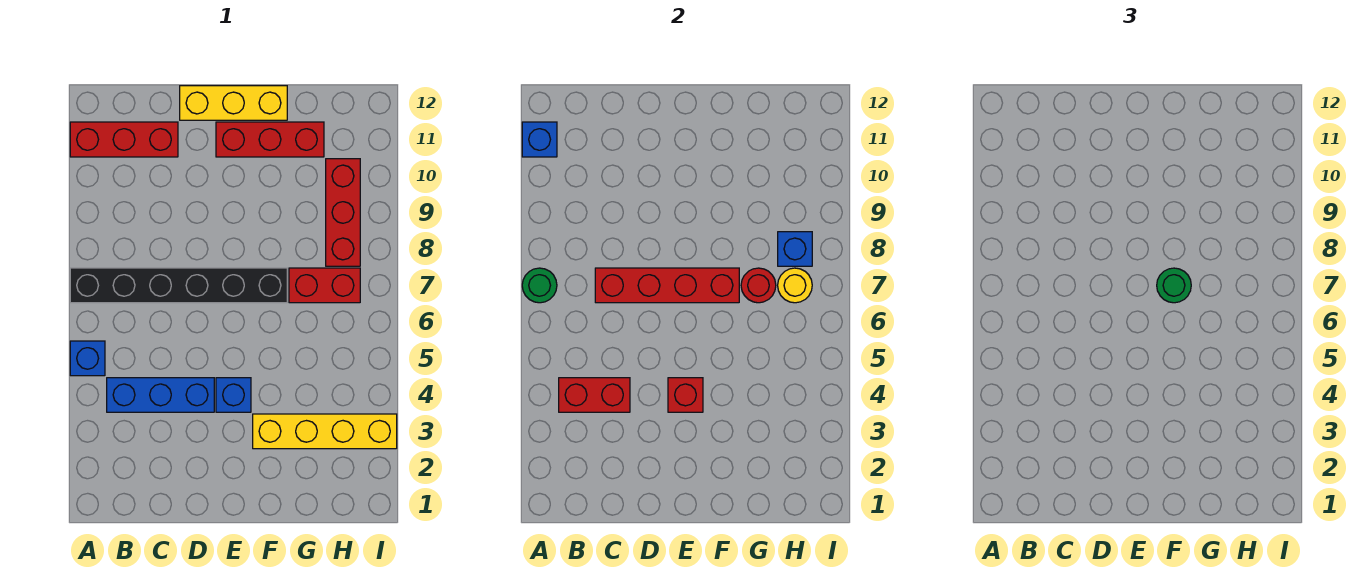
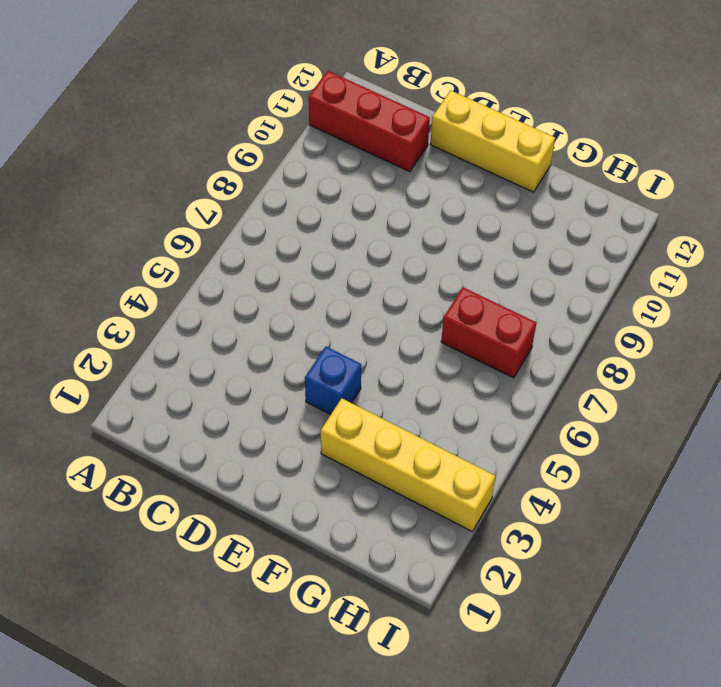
none -> blue brick A5 level 1
none -> black brick A7:F7 level 1
none -> blue brick B4:D4 level 1

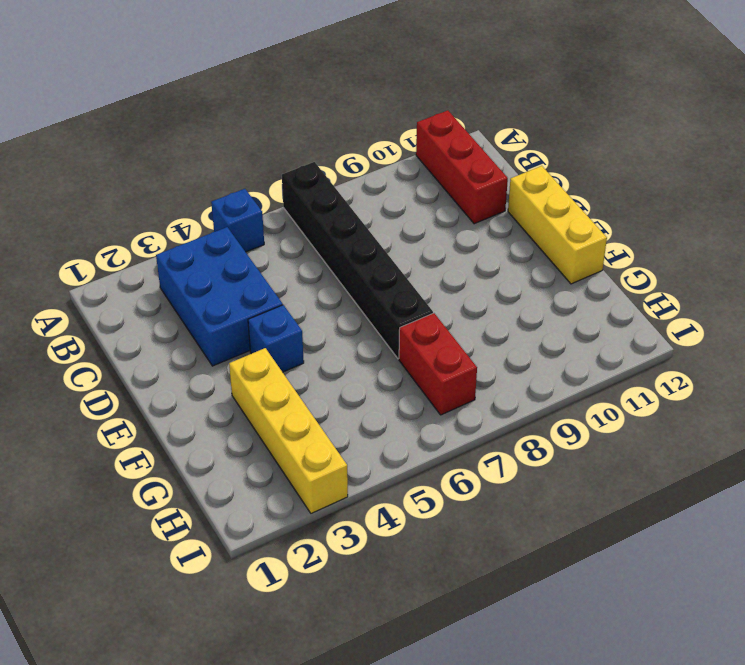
blue brick B3:D4 level 1 -> blue brick B4:D4 level 1
none -> red brick E11:G11 level 1
none -> red brick H8:H10 level 1
none -> green round brick A7 level 2

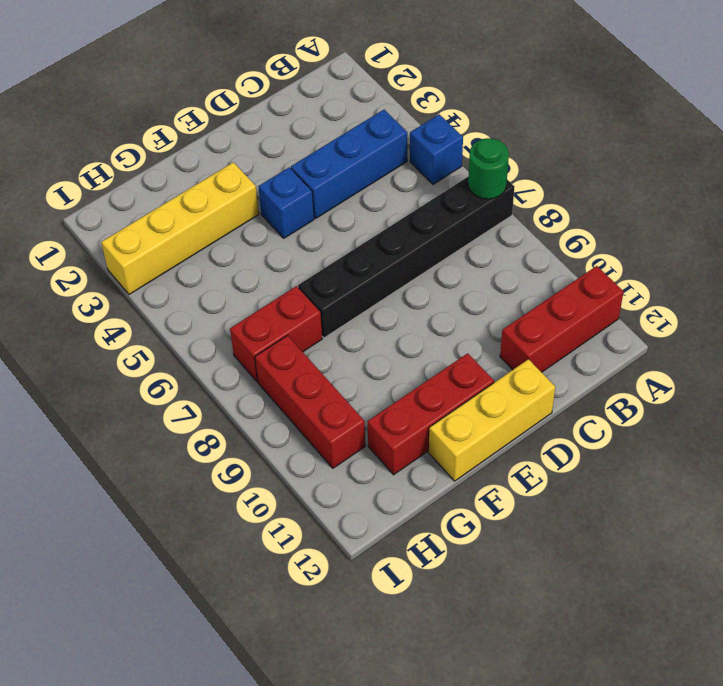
none -> blue brick A11 level 2
none -> red brick B4:C4 level 2
none -> red brick C7:F7 level 2

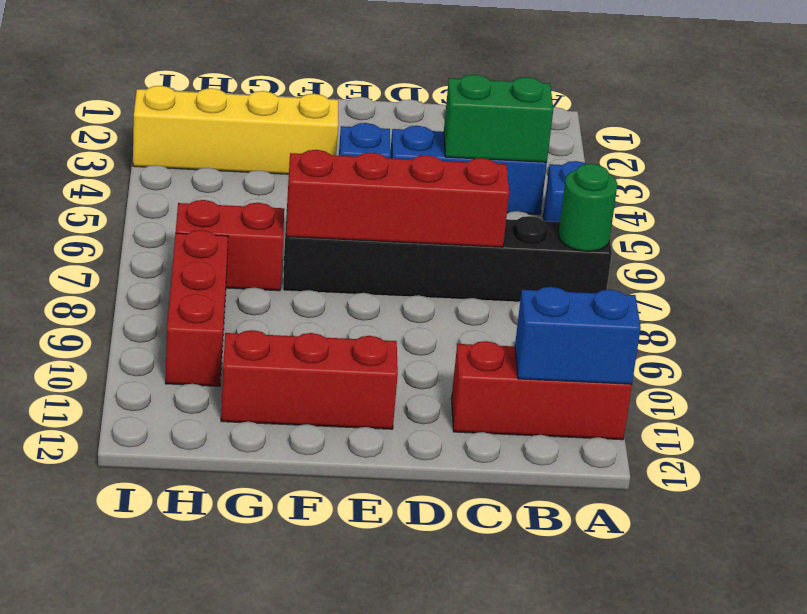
blue brick A11:B11 level 2 -> blue brick A11 level 2
green brick B4:C4 level 2 -> red brick B4:C4 level 2
none -> yellow brick D12:F12 level 1
none -> red brick E4 level 2
none -> red round brick G7 level 2

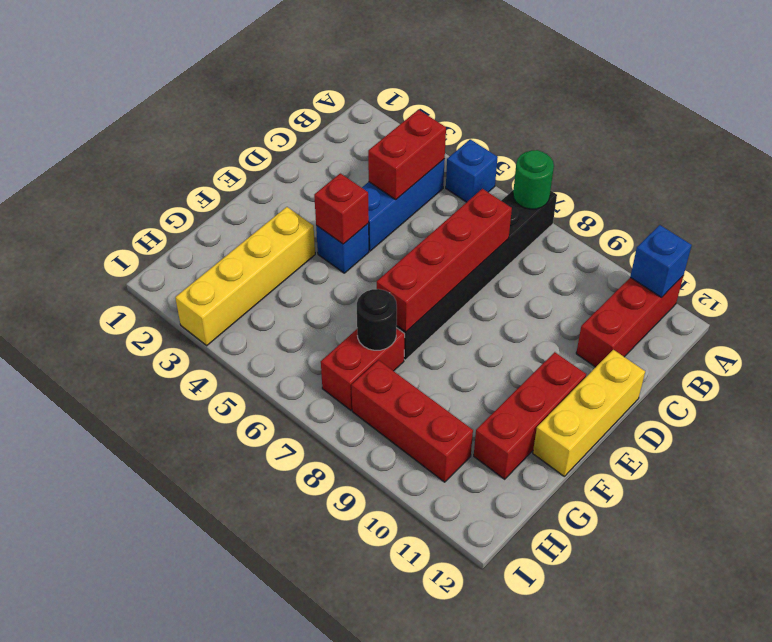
black round brick G7 level 2 -> red round brick G7 level 2
none -> yellow round brick H7 level 2
none -> blue brick H8 level 2
none -> green round brick F7 level 3

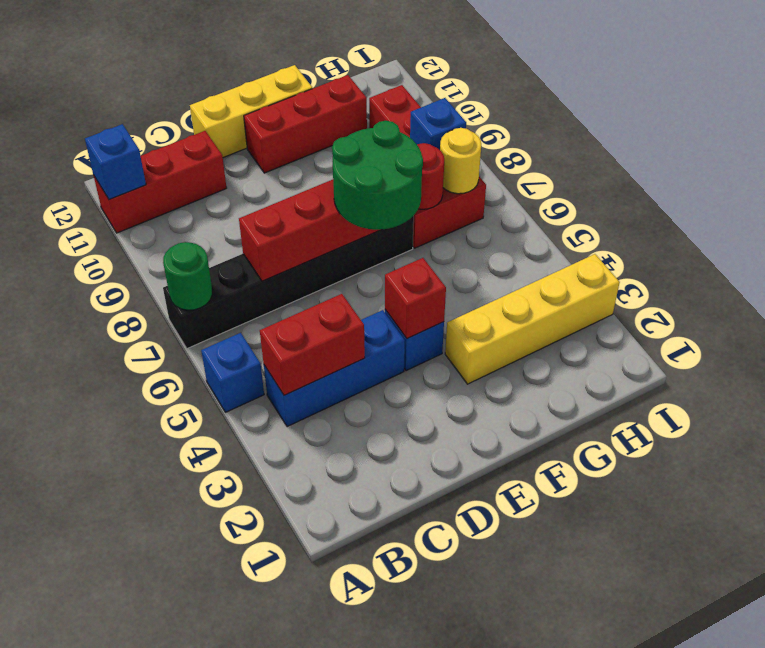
green round brick E6:F7 level 3 -> green round brick F7 level 3

